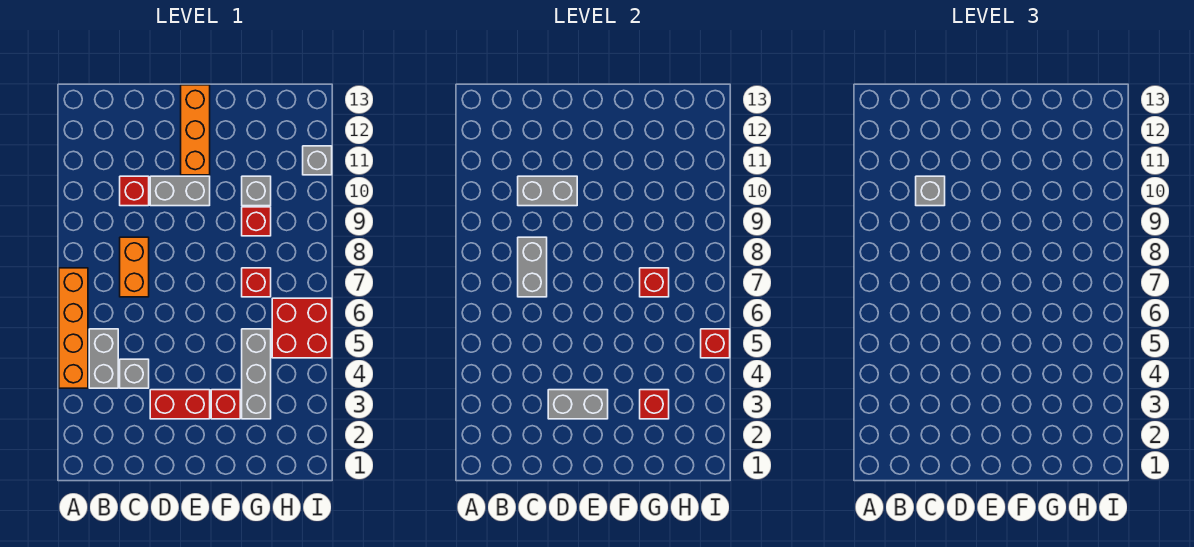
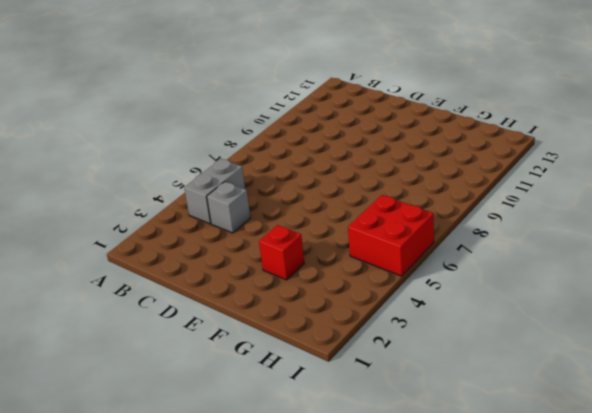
none -> orange brick A4:A7 level 1
none -> orange brick C7:C8 level 1
none -> red brick C10 level 1

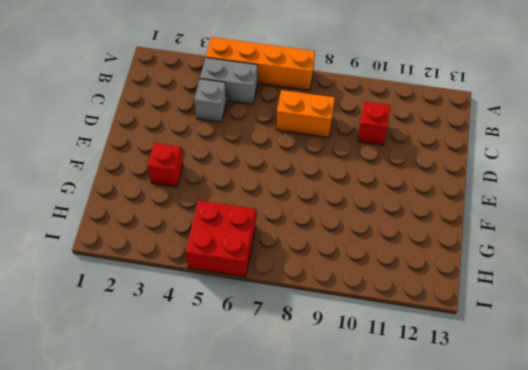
none -> red brick D3:E3 level 1
none -> grey brick D10:E10 level 1
none -> orange brick E11:E13 level 1

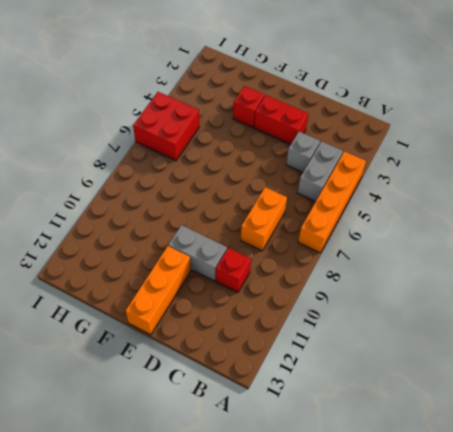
none -> grey brick G3:G5 level 1
none -> red brick G7 level 1
none -> red brick G9 level 1

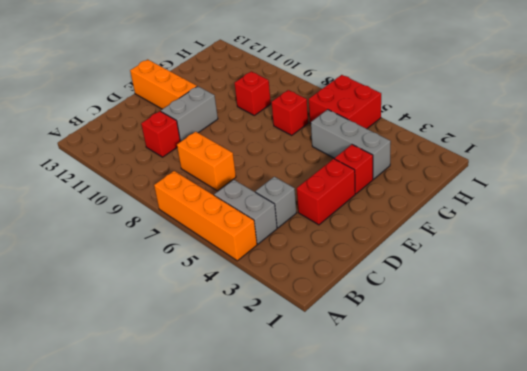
none -> grey brick G10 level 1
none -> grey brick I11 level 1
none -> grey brick C7:C8 level 2

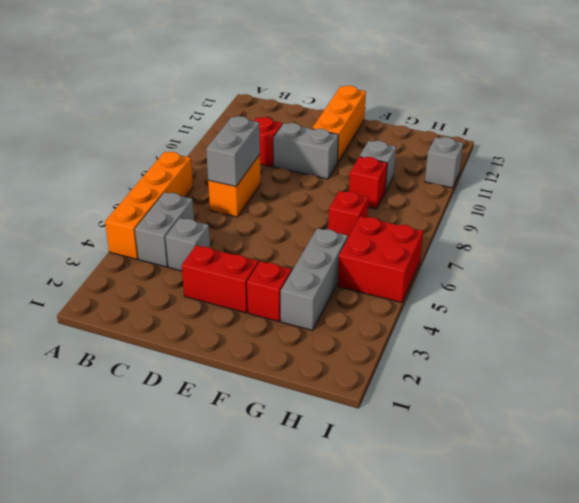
none -> grey brick C10:D10 level 2
none -> grey brick D3:E3 level 2
none -> red brick G3 level 2

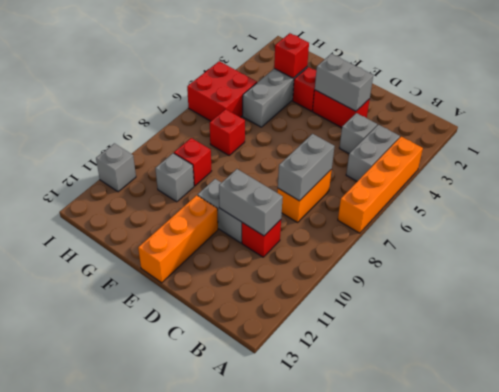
none -> red brick G7 level 2
none -> red brick I5 level 2
none -> grey brick C10 level 3

